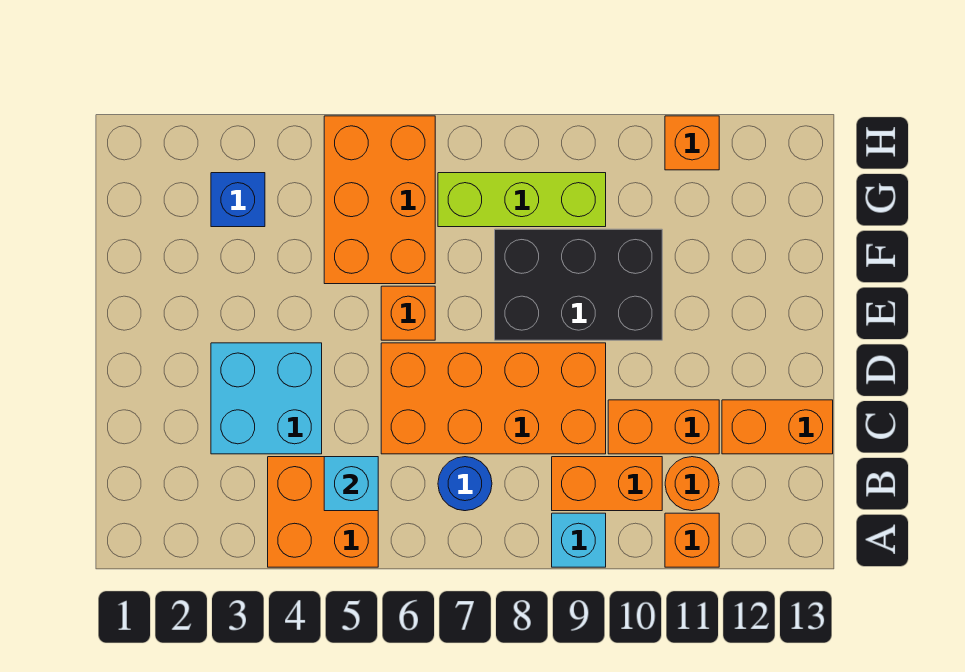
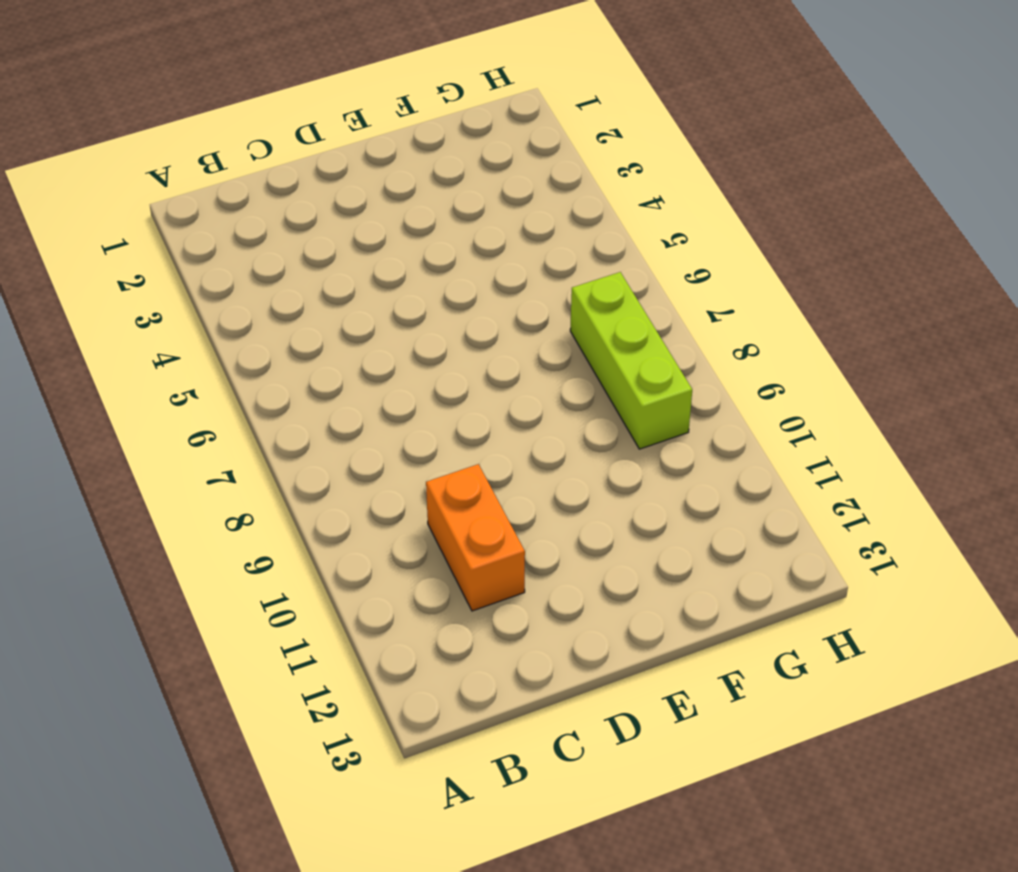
none -> orange brick A4:B5 level 1
none -> cyan brick A9 level 1
none -> orange brick A11 level 1

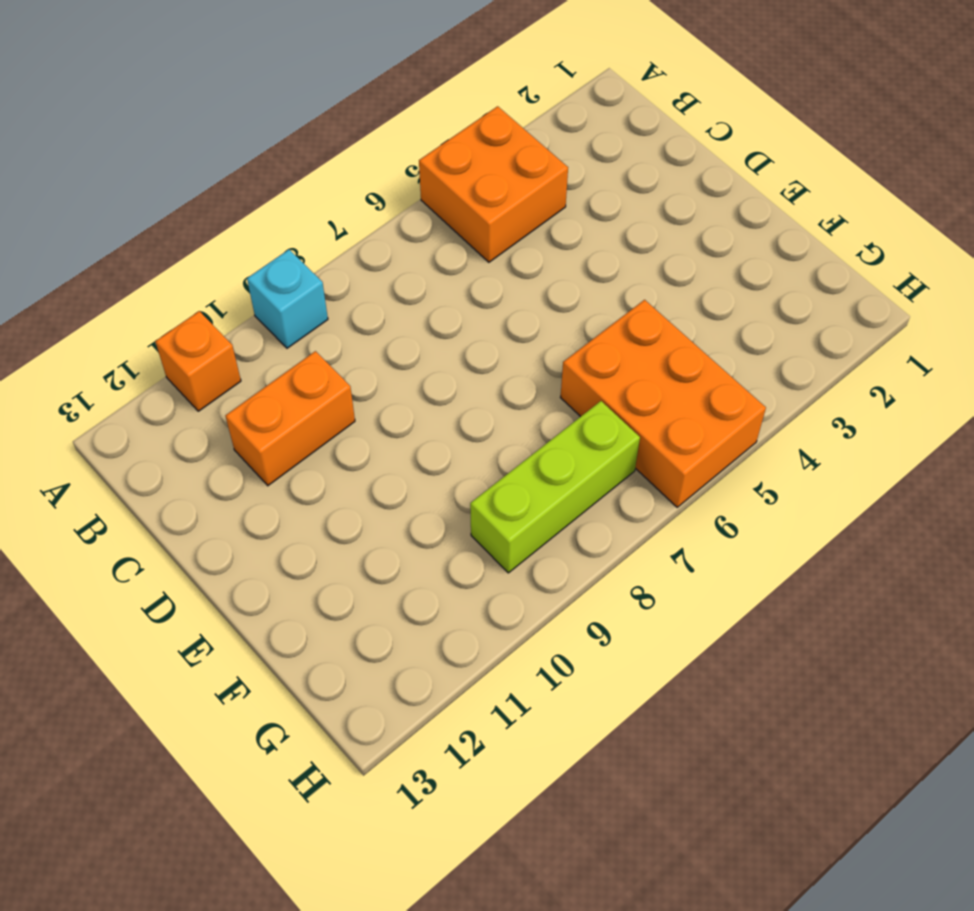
none -> blue round brick B7 level 1
none -> orange brick B9:B10 level 1
none -> orange round brick B11 level 1

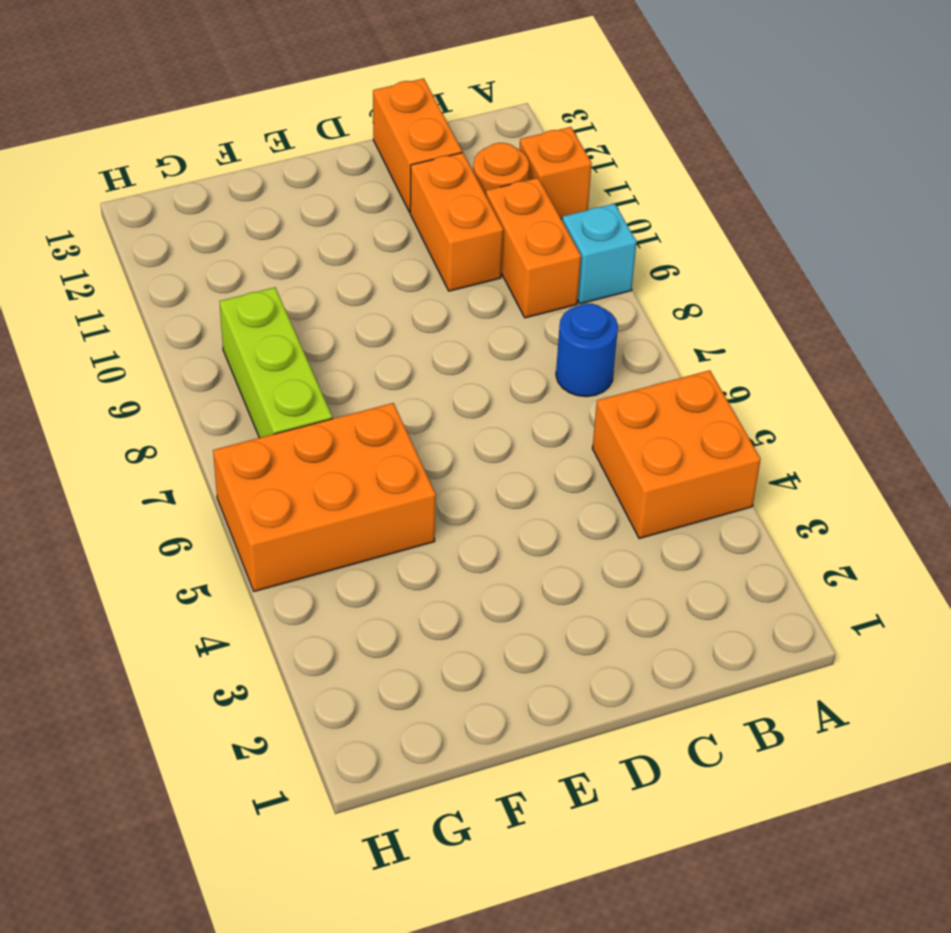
none -> cyan brick C3:D4 level 1
none -> orange brick C6:D9 level 1
none -> orange brick E6 level 1

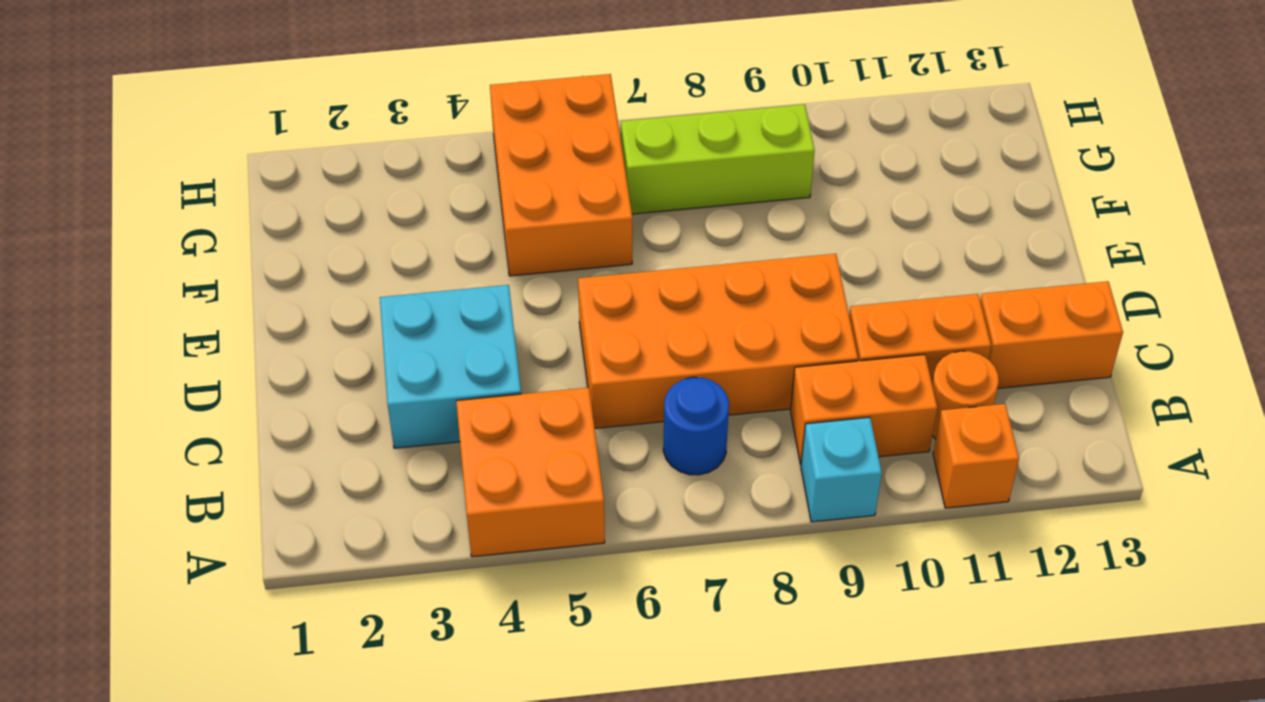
none -> orange brick E6 level 1
none -> black brick E8:F10 level 1
none -> blue brick G3 level 1

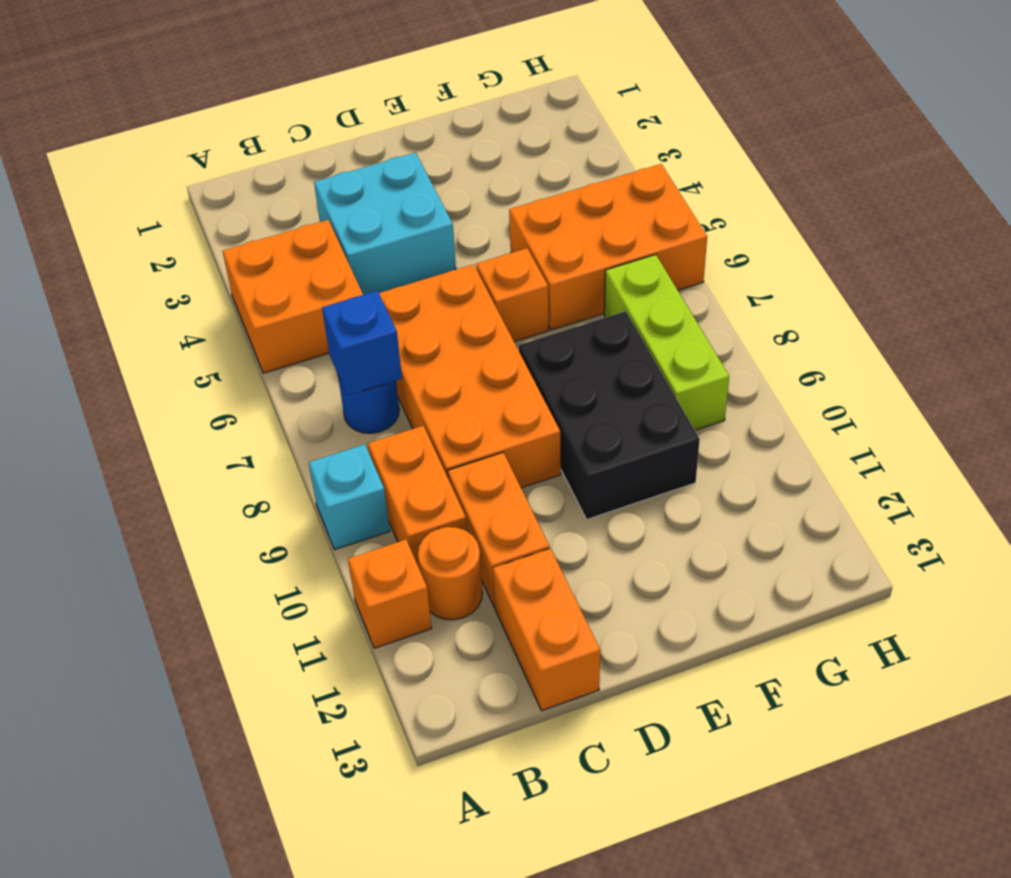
blue brick B7 level 2 -> blue brick G3 level 1
none -> orange brick H11 level 1
none -> cyan brick B5 level 2

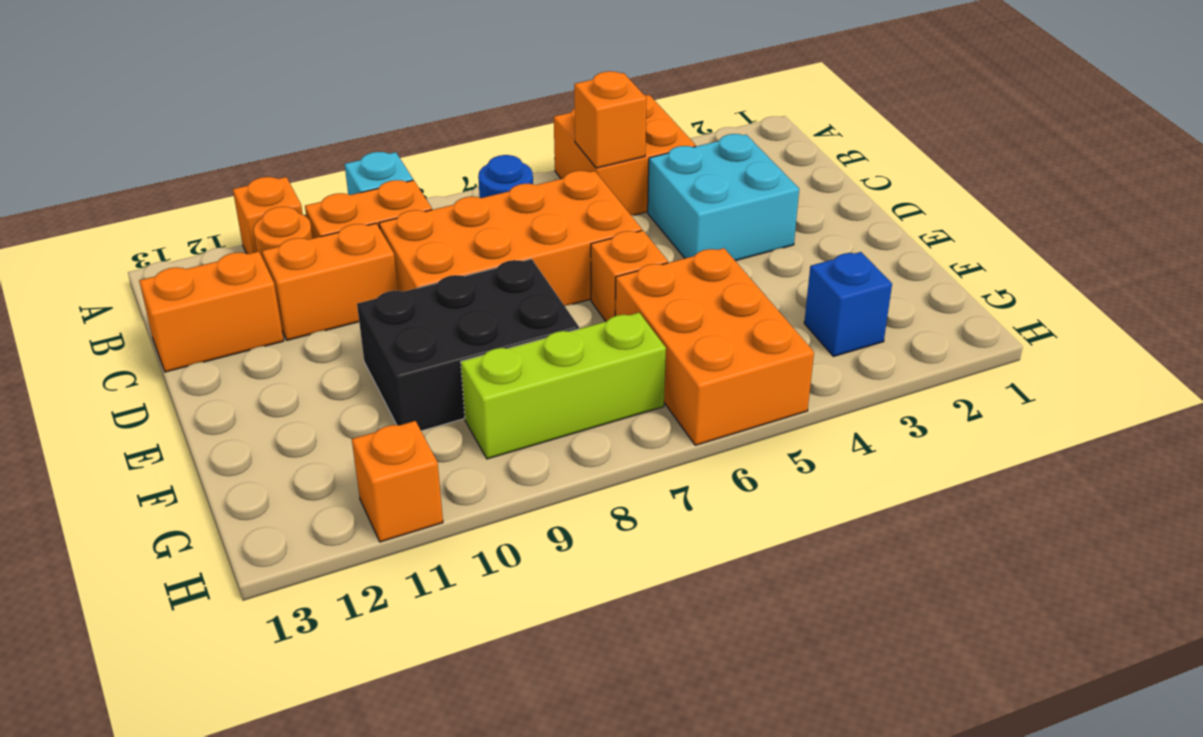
orange brick B5 level 2 -> cyan brick B5 level 2

